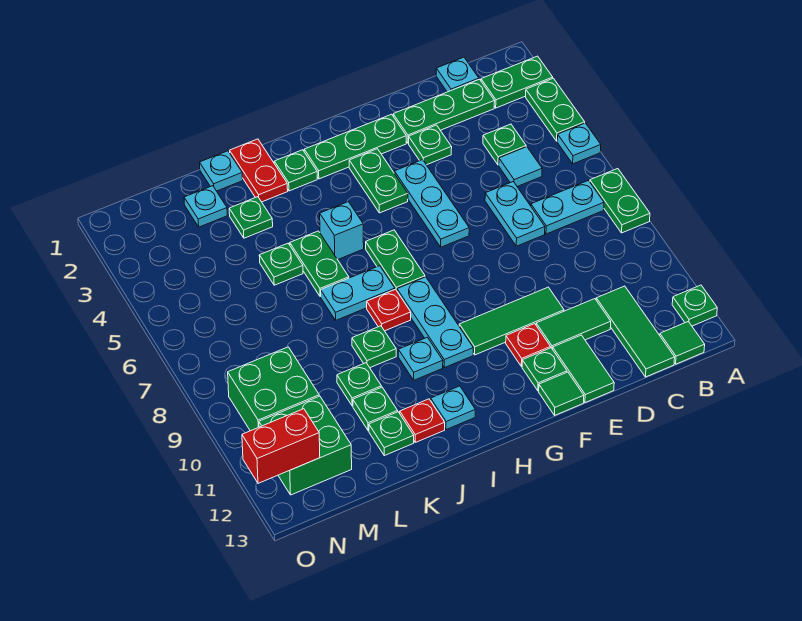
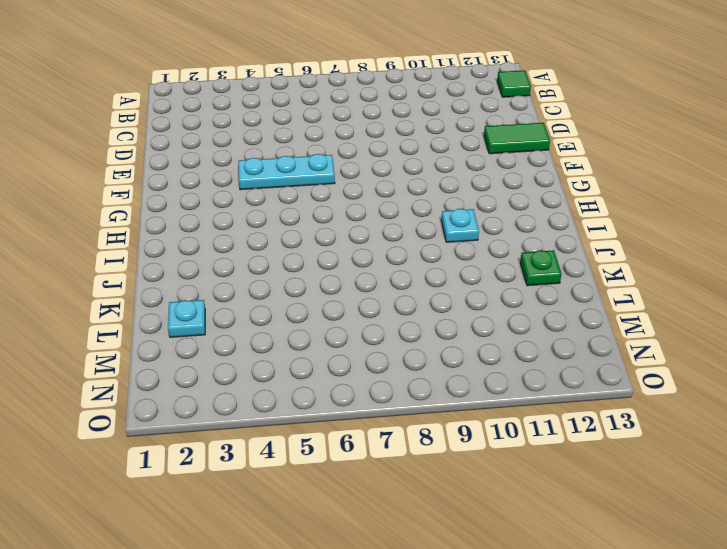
none -> green plate A2:B2 level 1
none -> green plate A3:A4 level 1
none -> cyan plate A5 level 1
none -> green plate A7:A8 level 1

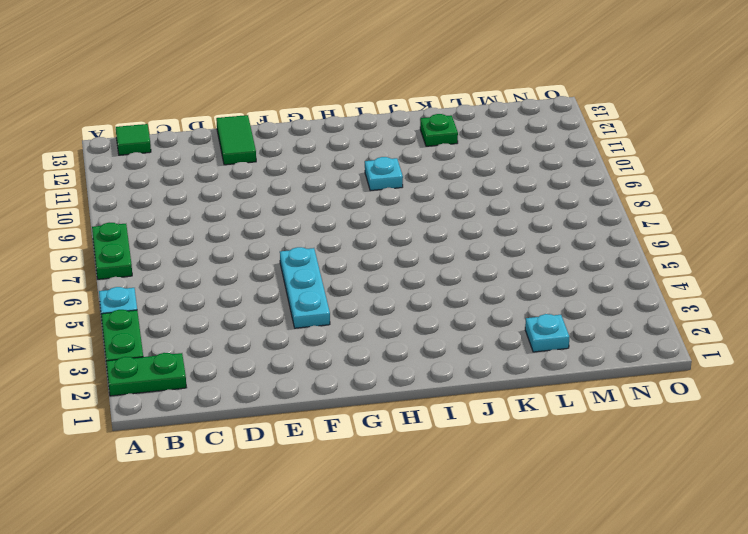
none -> green plate A12 level 1
none -> cyan plate B7:C7 level 1
none -> cyan plate C1 level 1
none -> green plate C2:E2 level 1

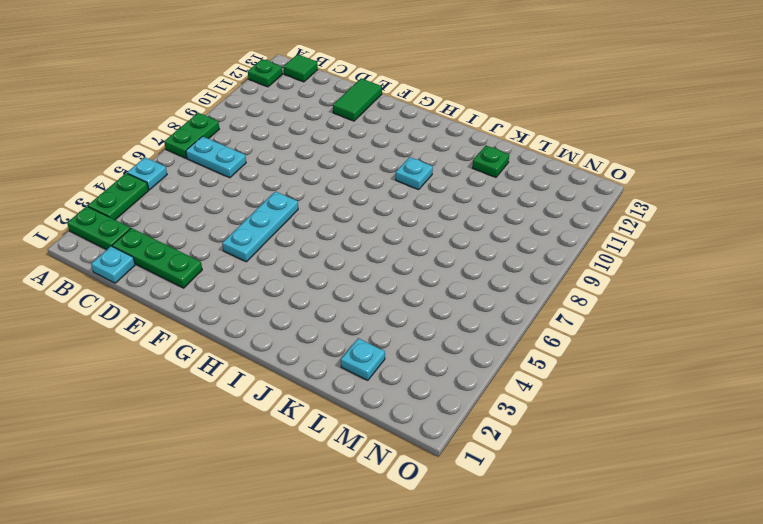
none -> green plate C4 level 1
none -> cyan tile C5 level 1
none -> green tile C11:C13 level 1
none -> cyan plate D6:D7 level 1

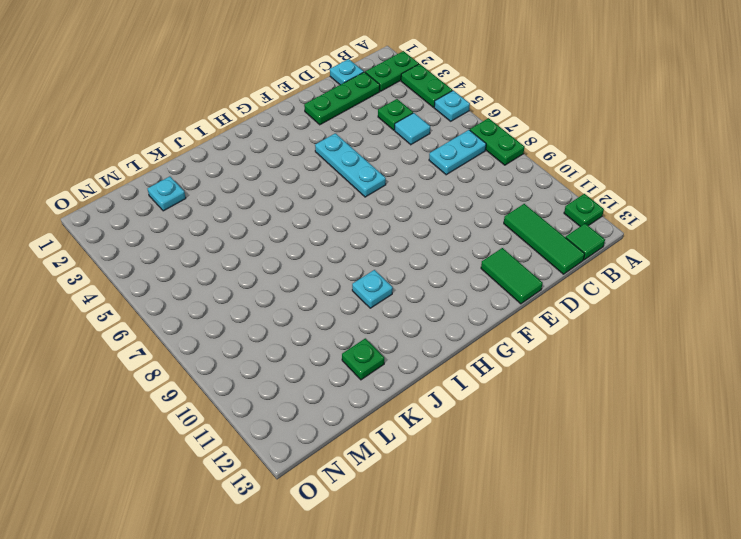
none -> cyan plate D6:D7 level 1
none -> green tile D11:E11 level 1
none -> green plate E3 level 1
none -> green tile E10:G10 level 1

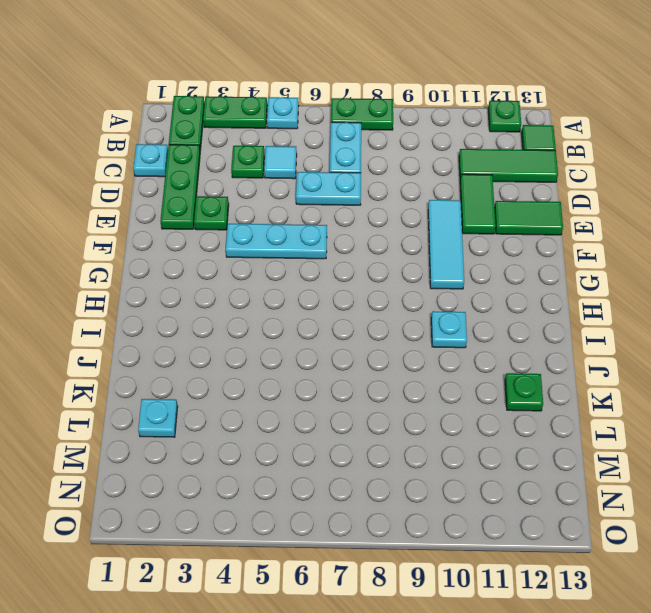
cyan tile E10:G10 level 1 -> green tile E10:G10 level 1
none -> green plate F2:H2 level 1
none -> red plate F11 level 1
none -> green plate F12 level 1
none -> green tile F13 level 1

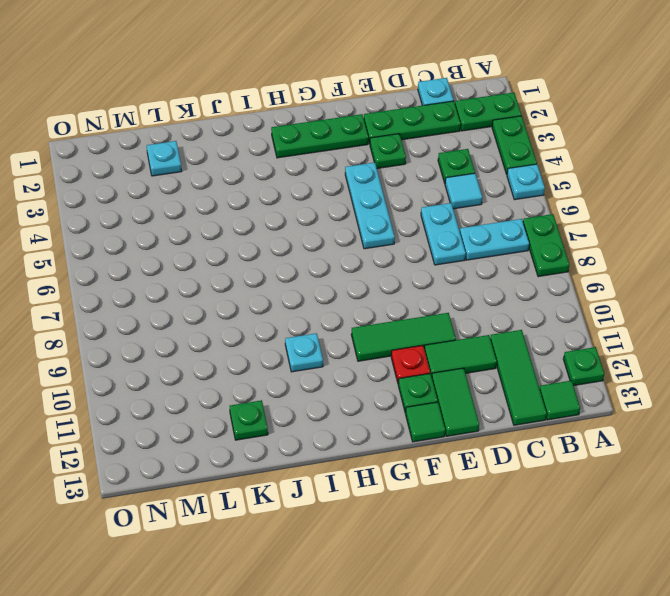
none -> green plate G3:G4 level 1
none -> green plate H6:H7 level 1
none -> cyan plate H8:H10 level 1
none -> green plate I2 level 1

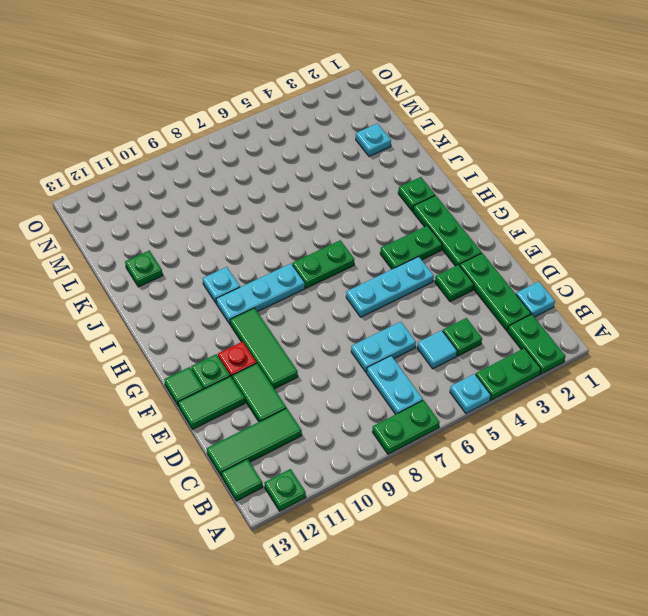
none -> cyan brick I5 level 1
none -> cyan plate I7:J7 level 1
none -> red plate I8 level 1
none -> cyan plate I12 level 1

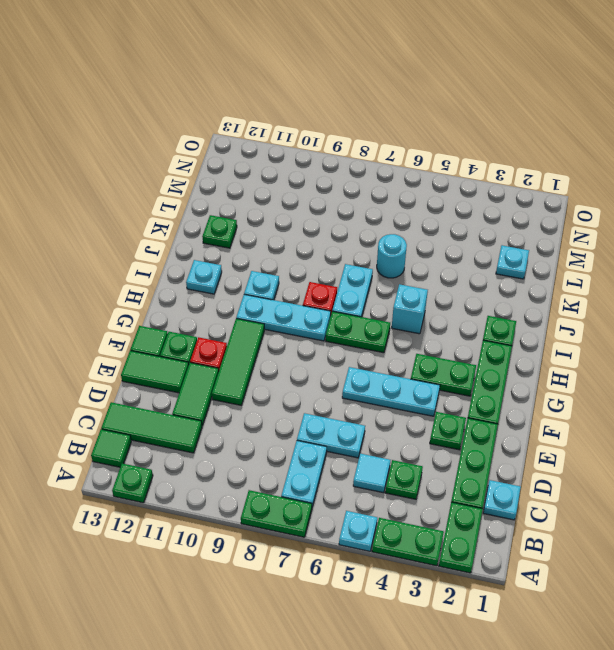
cyan round brick K6 level 1 -> none
none -> red plate J1:J2 level 1
none -> green plate J5:J6 level 1
none -> green plate J9 level 1
none -> red plate J12 level 1

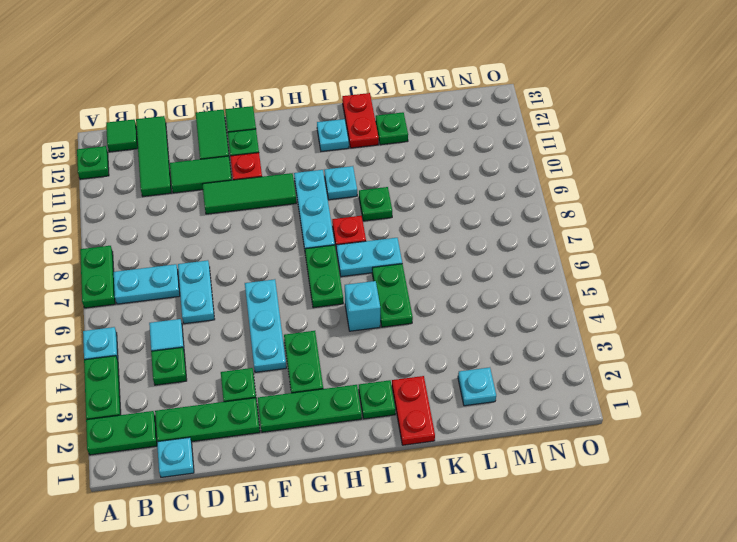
red plate J12:J13 level 1 -> red plate J12 level 1
none -> cyan plate K1 level 1
none -> green plate K3 level 1
none -> green plate K5 level 1
none -> green plate K10 level 1

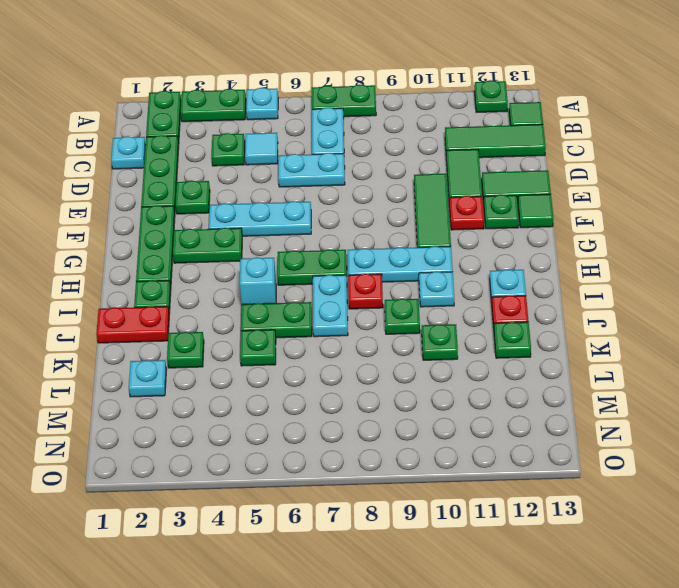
none -> cyan plate K1 level 1
none -> green plate K11 level 1
none -> green brick M9:N10 level 1
none -> green brick M11:N12 level 1

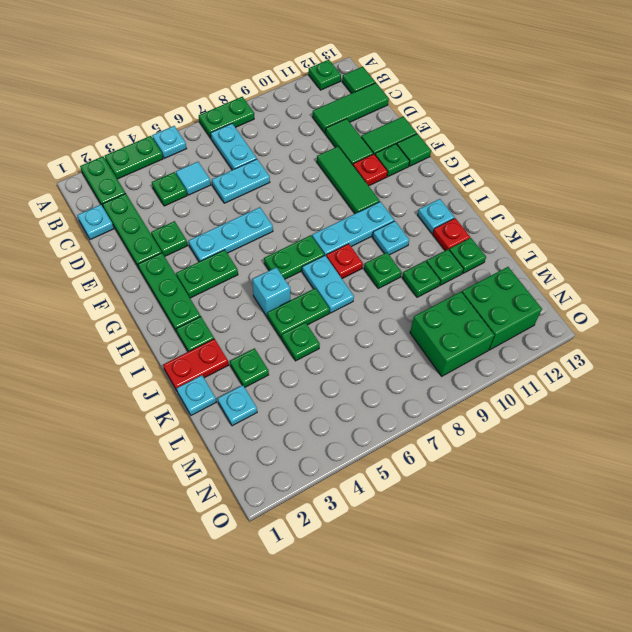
none -> red brick N12:O12 level 2

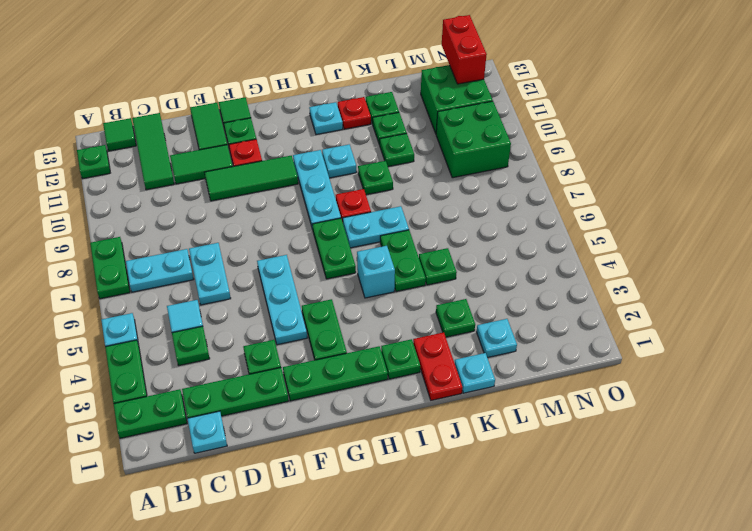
red brick N12:N13 level 2 -> red brick N12:O12 level 2

